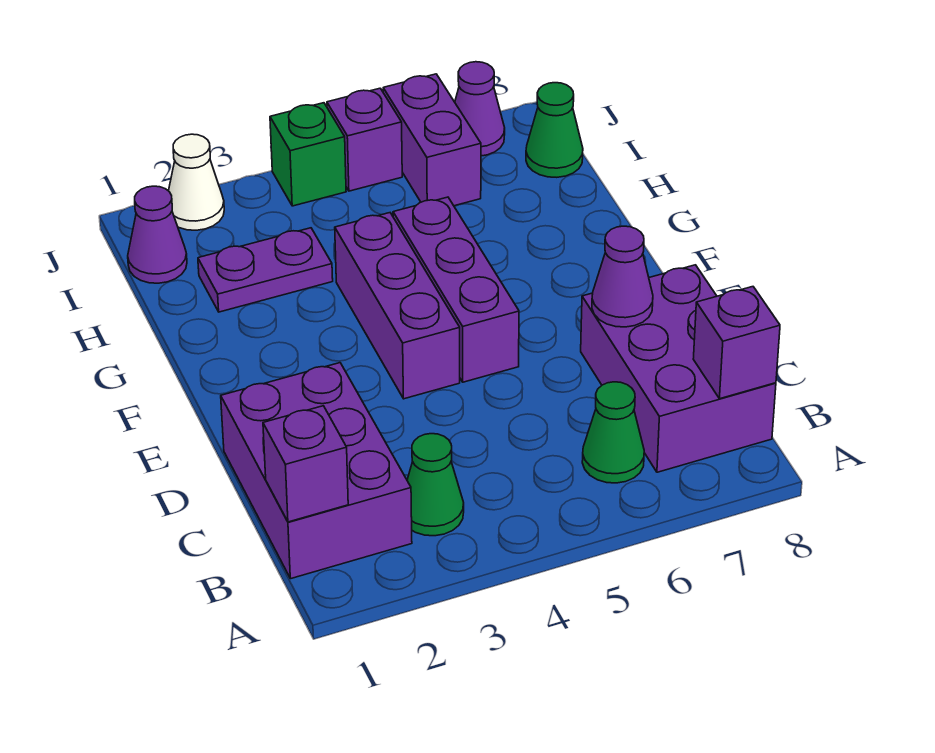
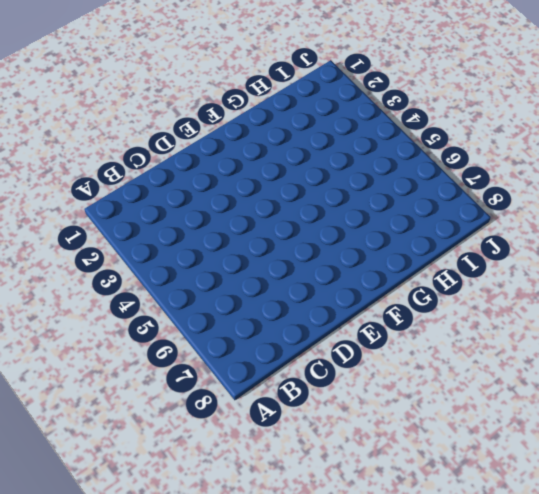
none -> purple brick B1:D2 level 1
none -> green cone B3 level 1
none -> green cone B6 level 1

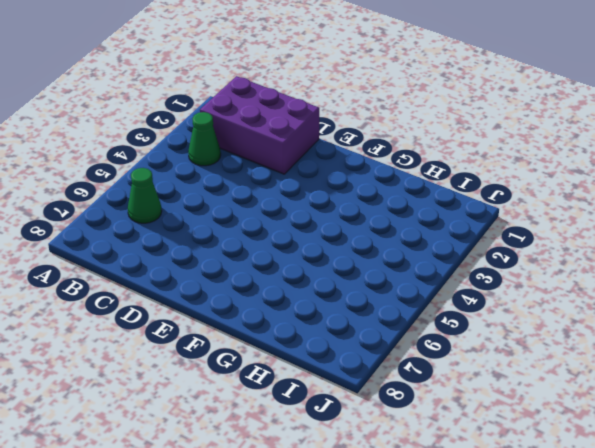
none -> purple brick B7:D8 level 1
none -> purple brick E4:G4 level 1
none -> purple brick E5:G5 level 1

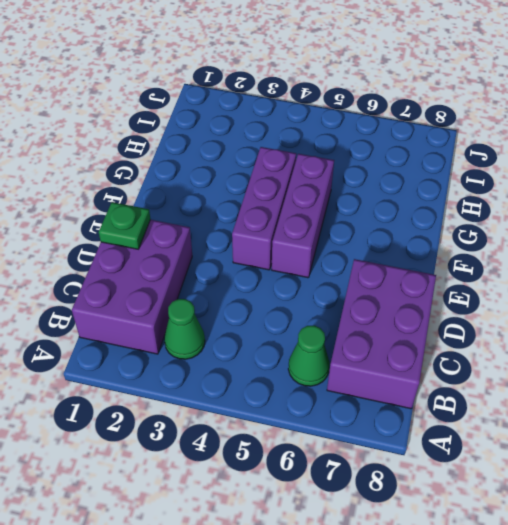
green plate D1 level 2 -> none
none -> purple plate H2:H3 level 1
none -> purple cone I1 level 1
none -> purple brick I6:J6 level 1

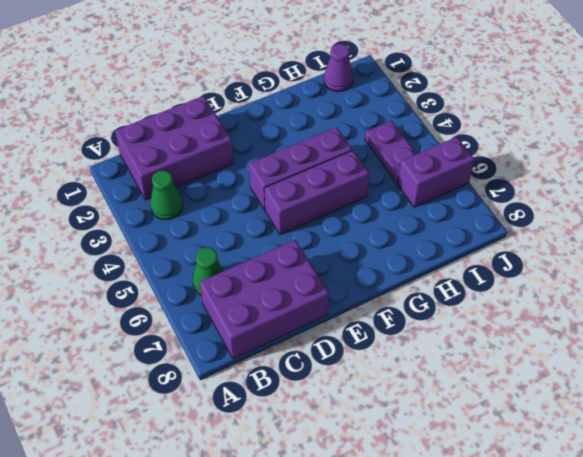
purple plate I4:I5 level 1 -> purple plate H2:H3 level 1
none -> green cone I8 level 1
none -> white cone J2 level 1
none -> green brick J4 level 1

